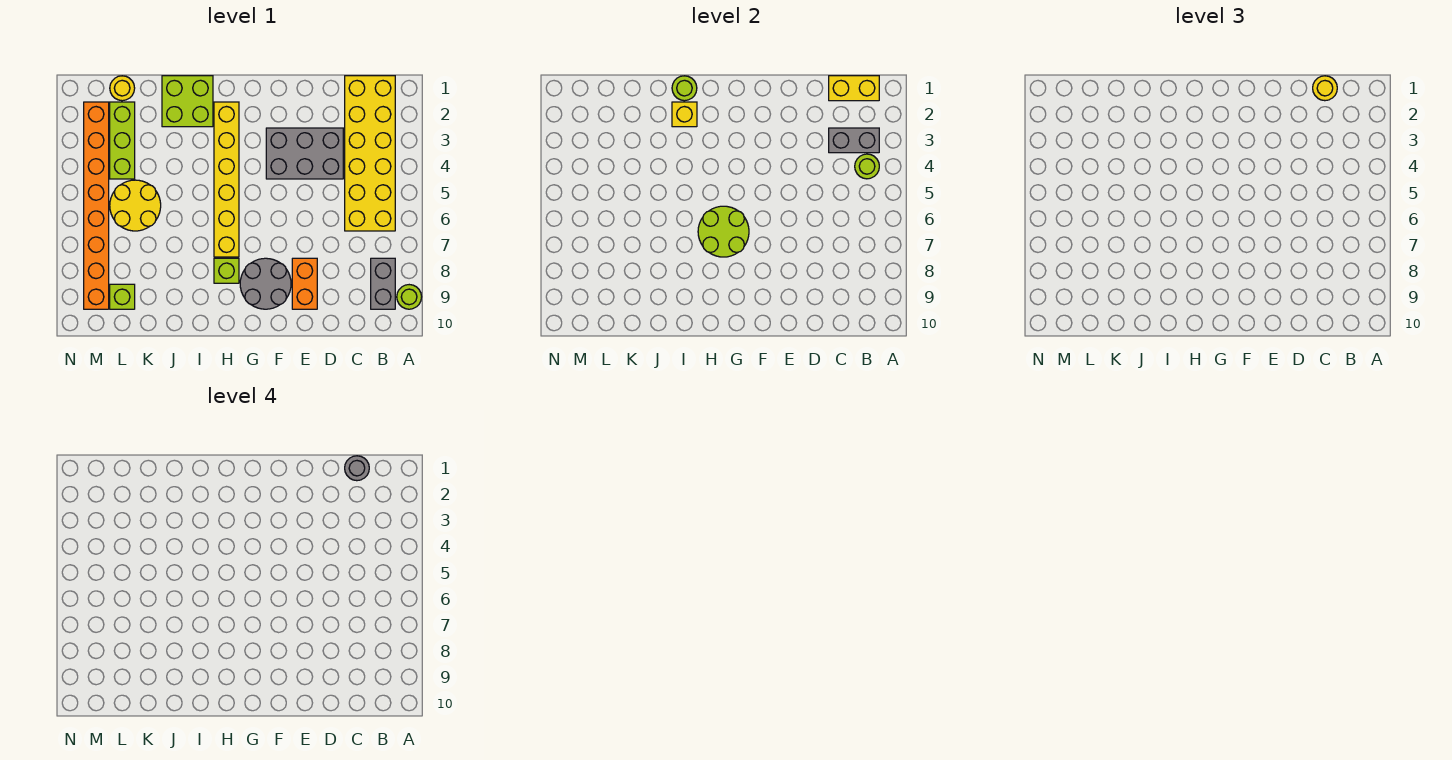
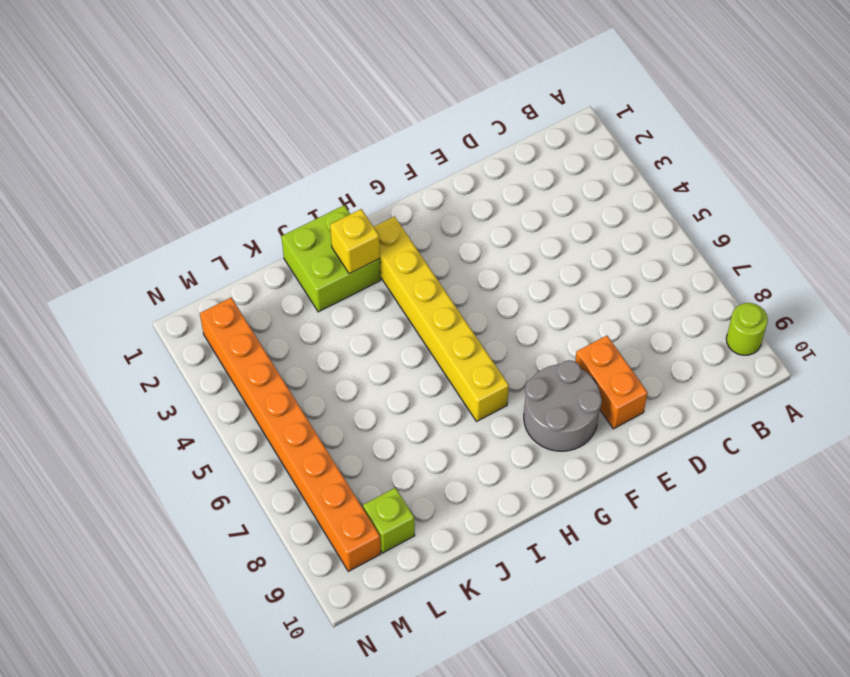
none -> yellow brick B1:C6 level 1
none -> grey brick B8:B9 level 1
none -> grey brick D3:F4 level 1

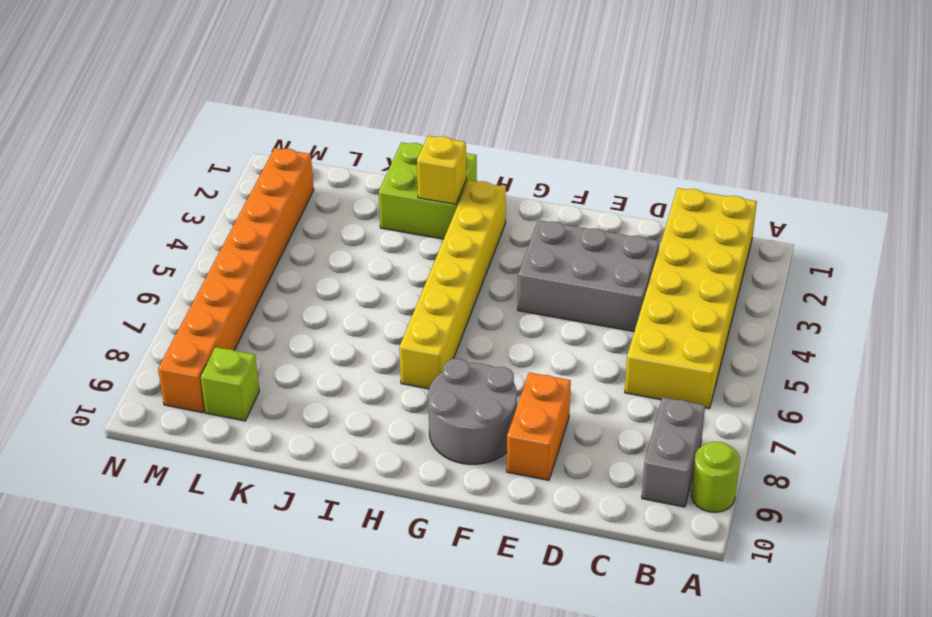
none -> lime brick H8 level 1
none -> yellow round brick K5:L6 level 1
none -> yellow round brick L1 level 1

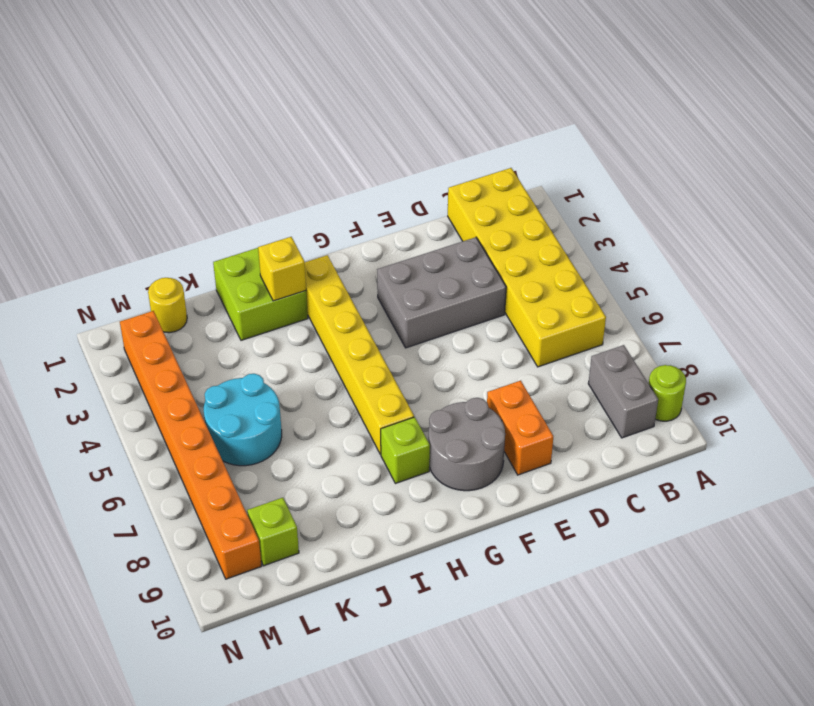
cyan round brick K5:L6 level 1 -> yellow round brick K5:L6 level 1
none -> lime brick L2:L4 level 1
none -> yellow brick B1:C1 level 2
none -> grey brick B3:C3 level 2

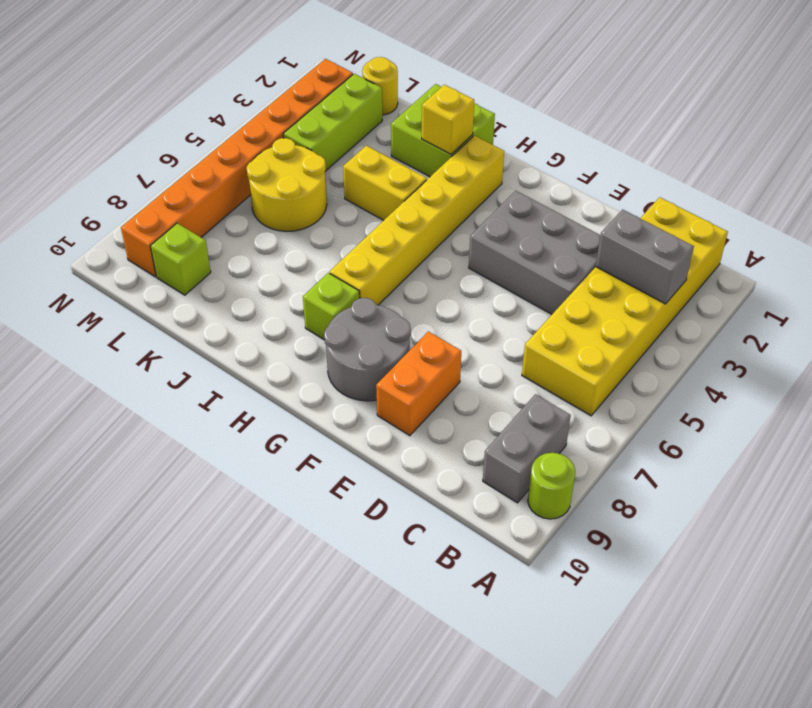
yellow brick I4:J4 level 1 -> yellow brick B1:C1 level 2
none -> lime round brick B4 level 2
none -> lime round brick G6:H7 level 2
none -> lime round brick I1 level 2

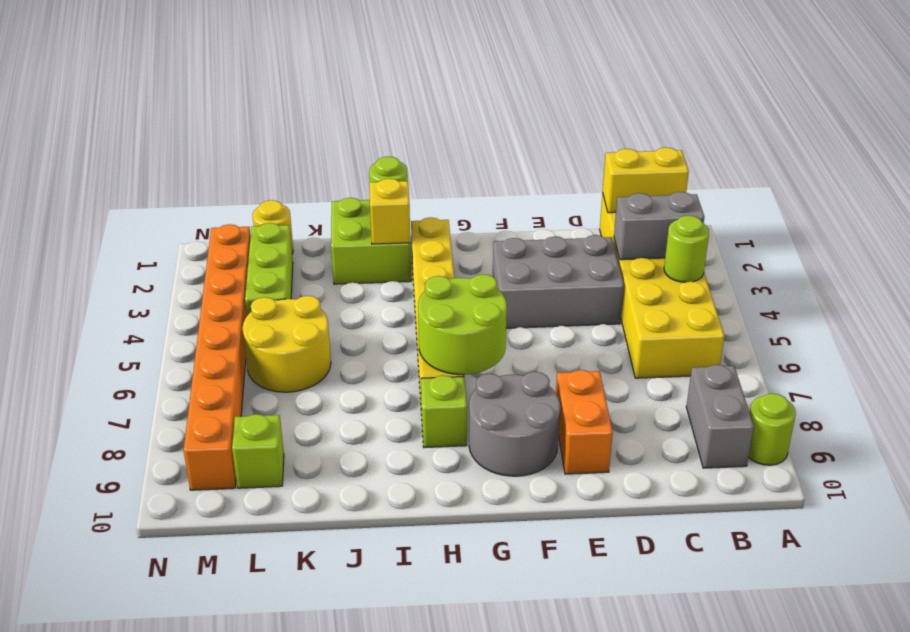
none -> yellow round brick C1 level 3
none -> grey round brick C1 level 4

